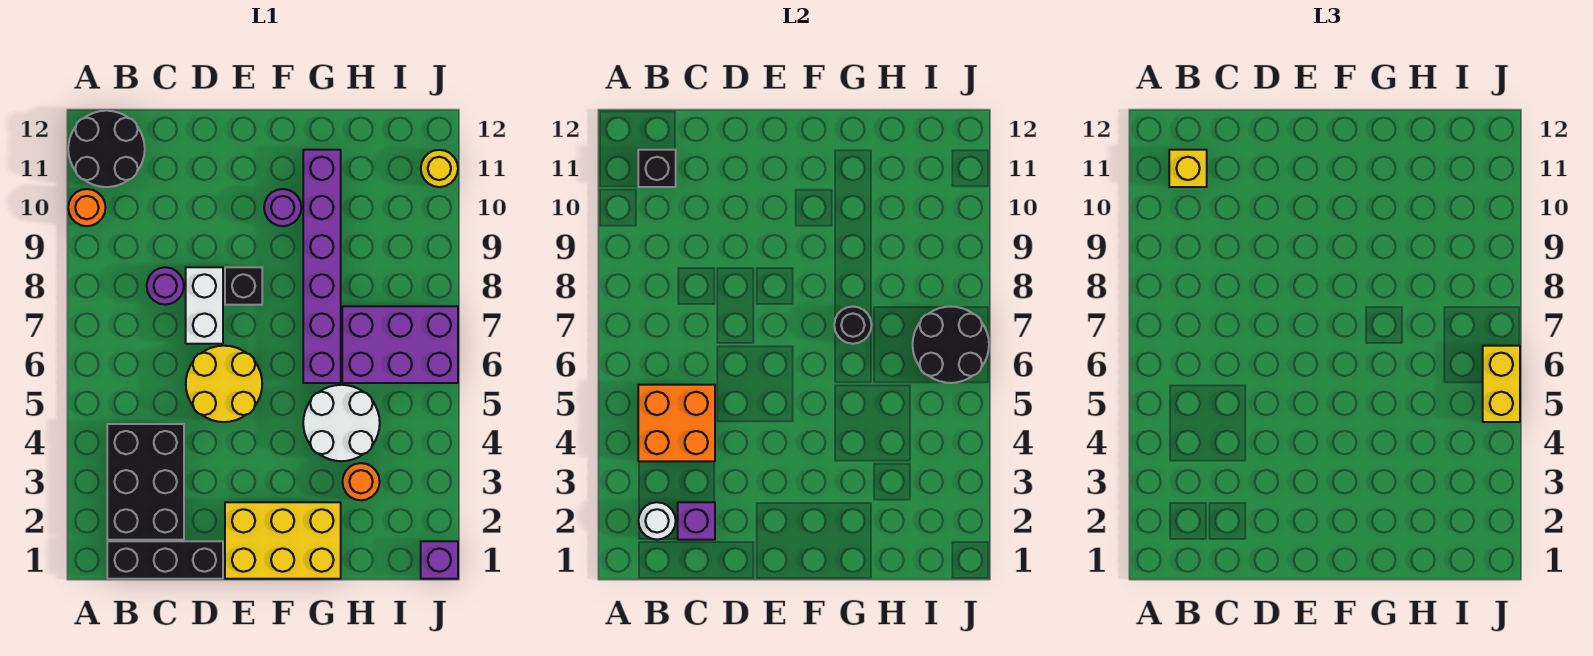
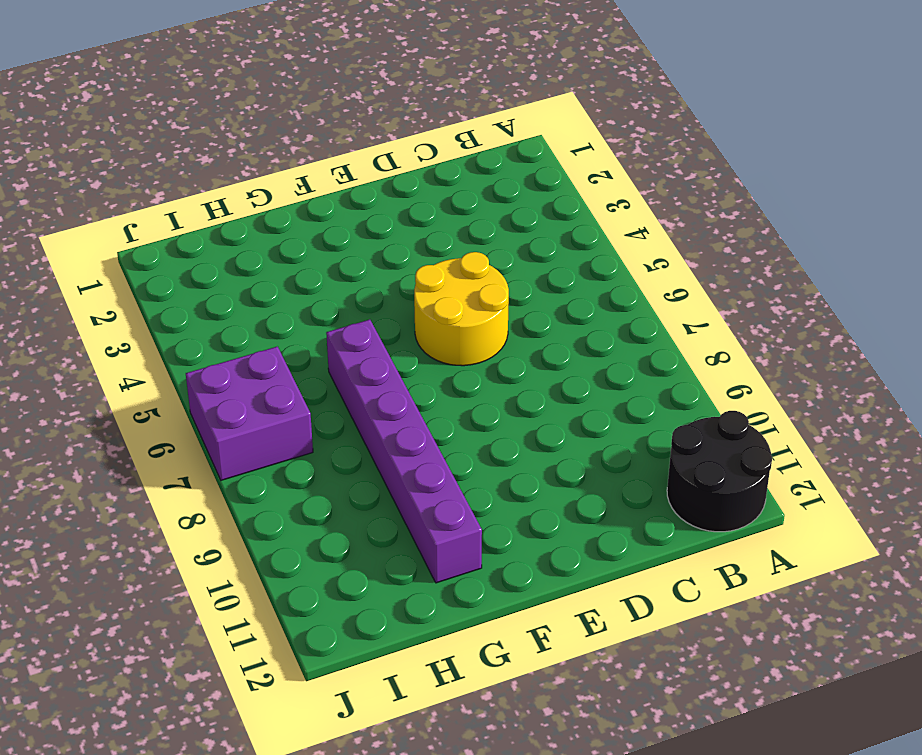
purple brick I6:J7 level 1 -> purple brick H6:J7 level 1
none -> orange round brick A10 level 1
none -> black brick B1:D1 level 1
none -> black brick B2:C4 level 1

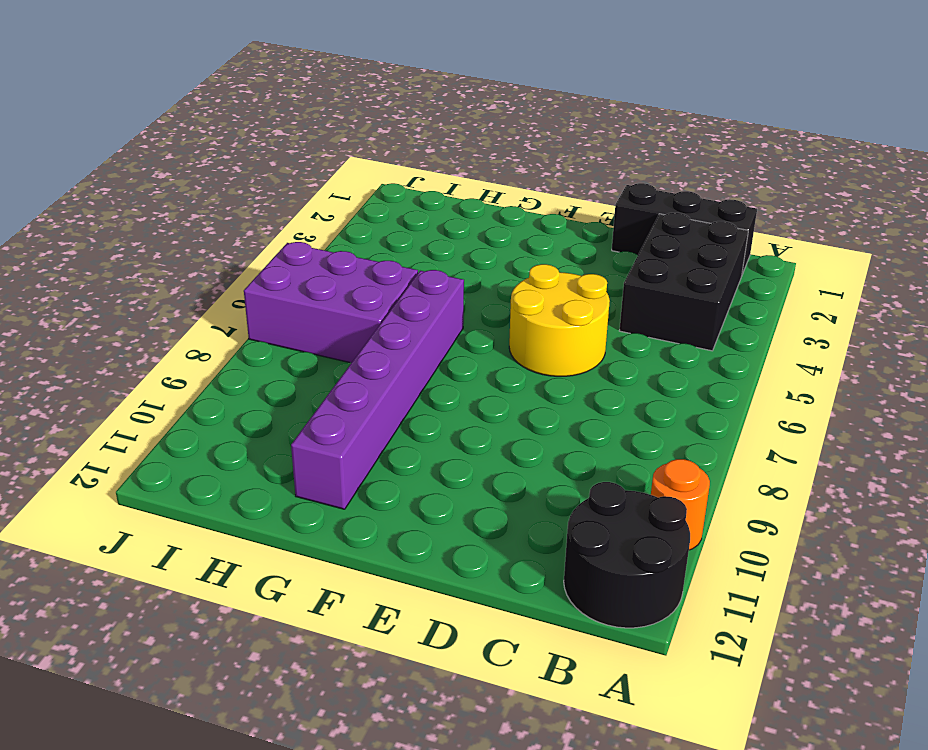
none -> purple round brick C8 level 1
none -> white brick D7:D8 level 1
none -> yellow brick E1:G2 level 1

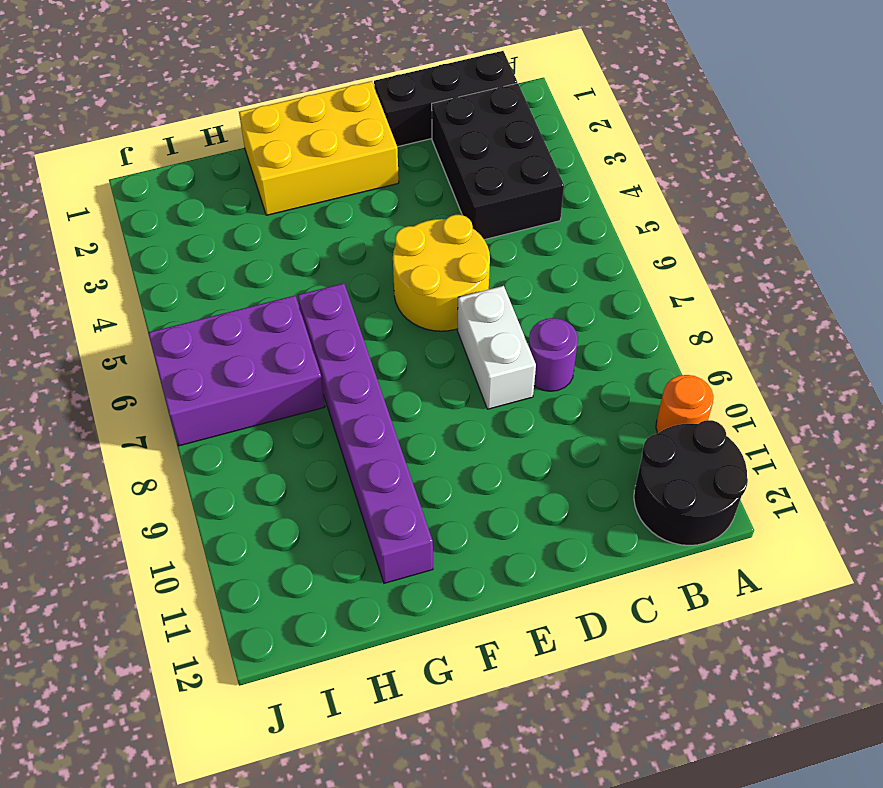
none -> black brick E8 level 1
none -> purple round brick F10 level 1
none -> white round brick G4:H5 level 1

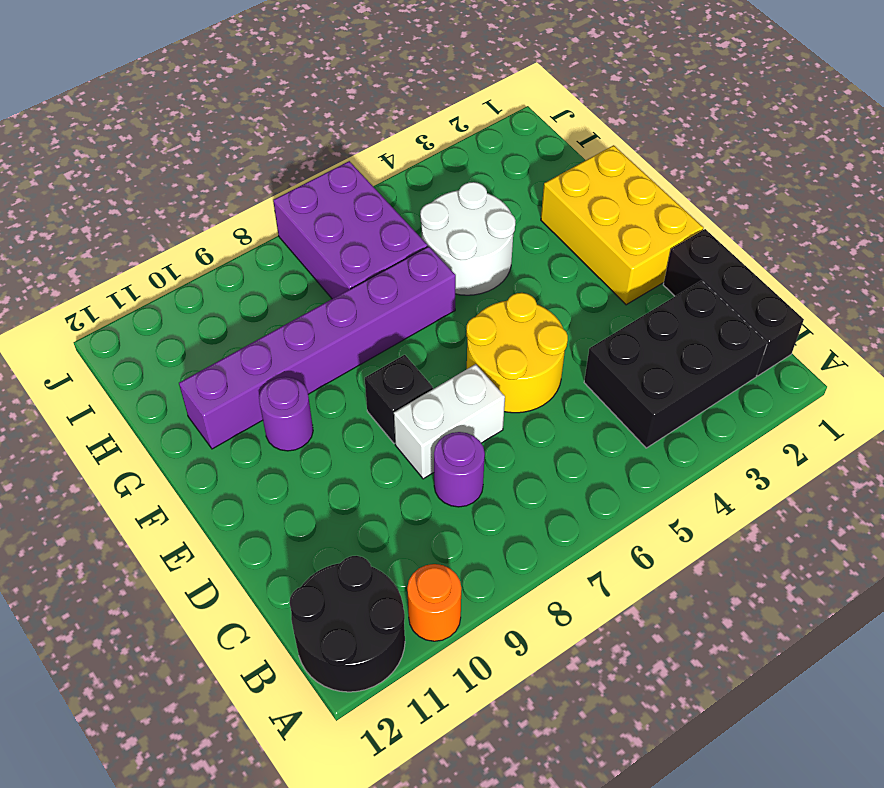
none -> orange round brick H3 level 1
none -> purple brick J1 level 1
none -> yellow round brick J11 level 1

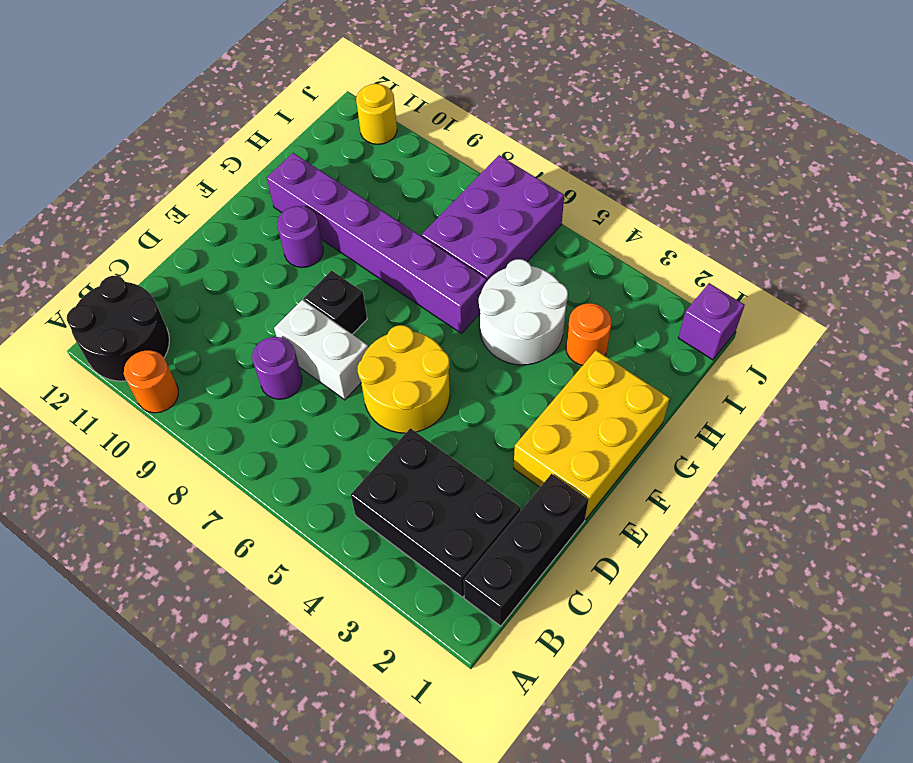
none -> white round brick B2 level 2
none -> orange brick B4:C5 level 2
none -> black brick B11 level 2

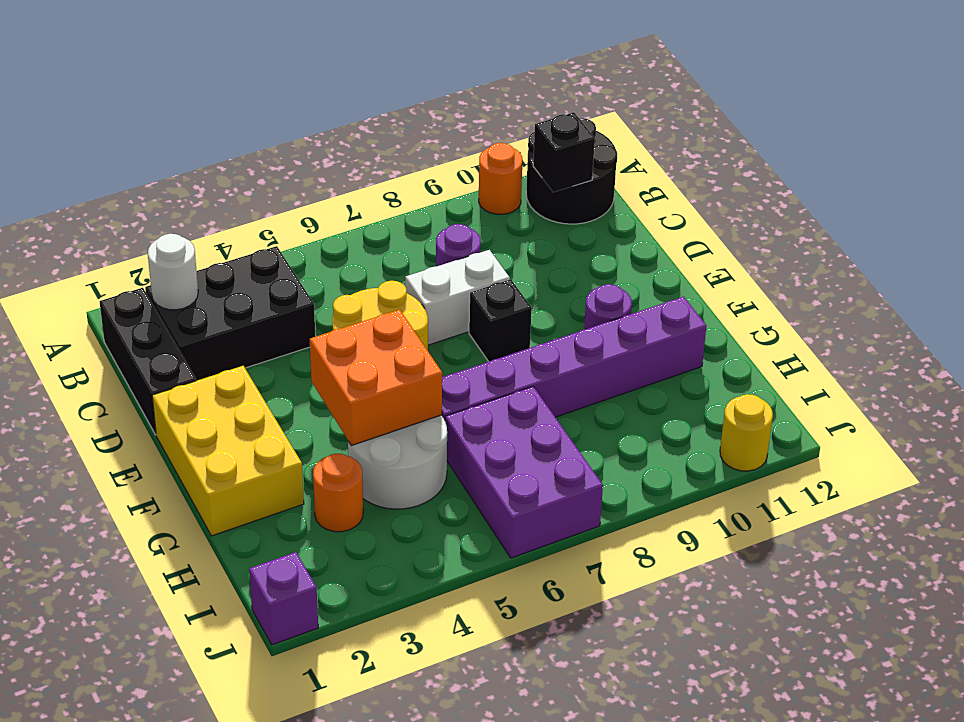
orange brick F4:G5 level 2 -> orange brick B4:C5 level 2
none -> purple brick C2 level 2
none -> black round brick G7 level 2
none -> black round brick I6:J7 level 2

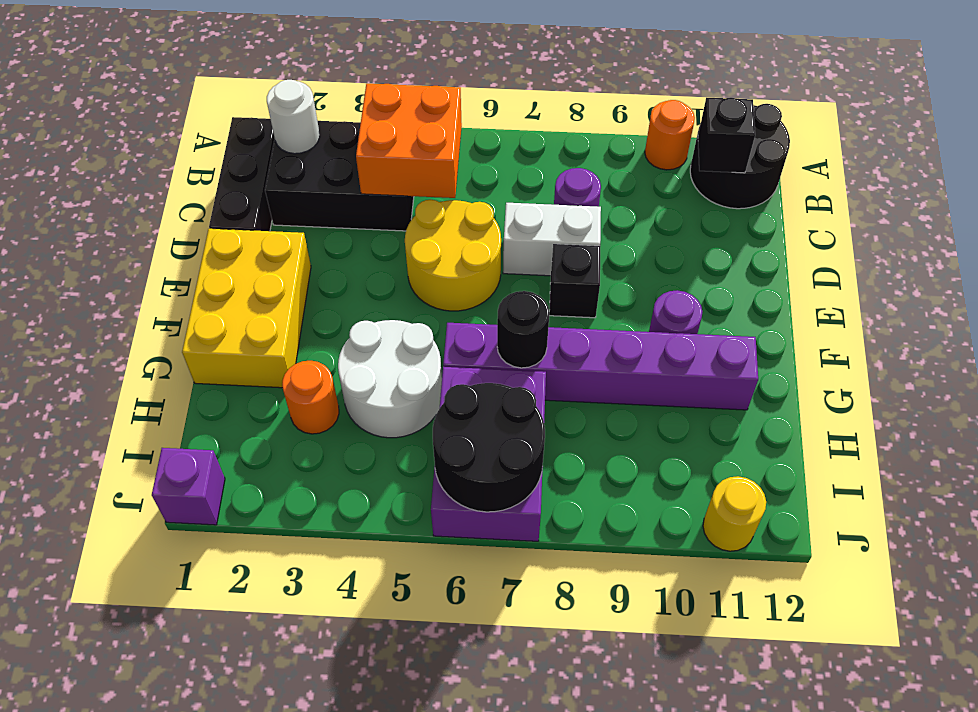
none -> purple brick C2 level 2
none -> yellow brick B11 level 3
none -> yellow brick J5:J6 level 3

